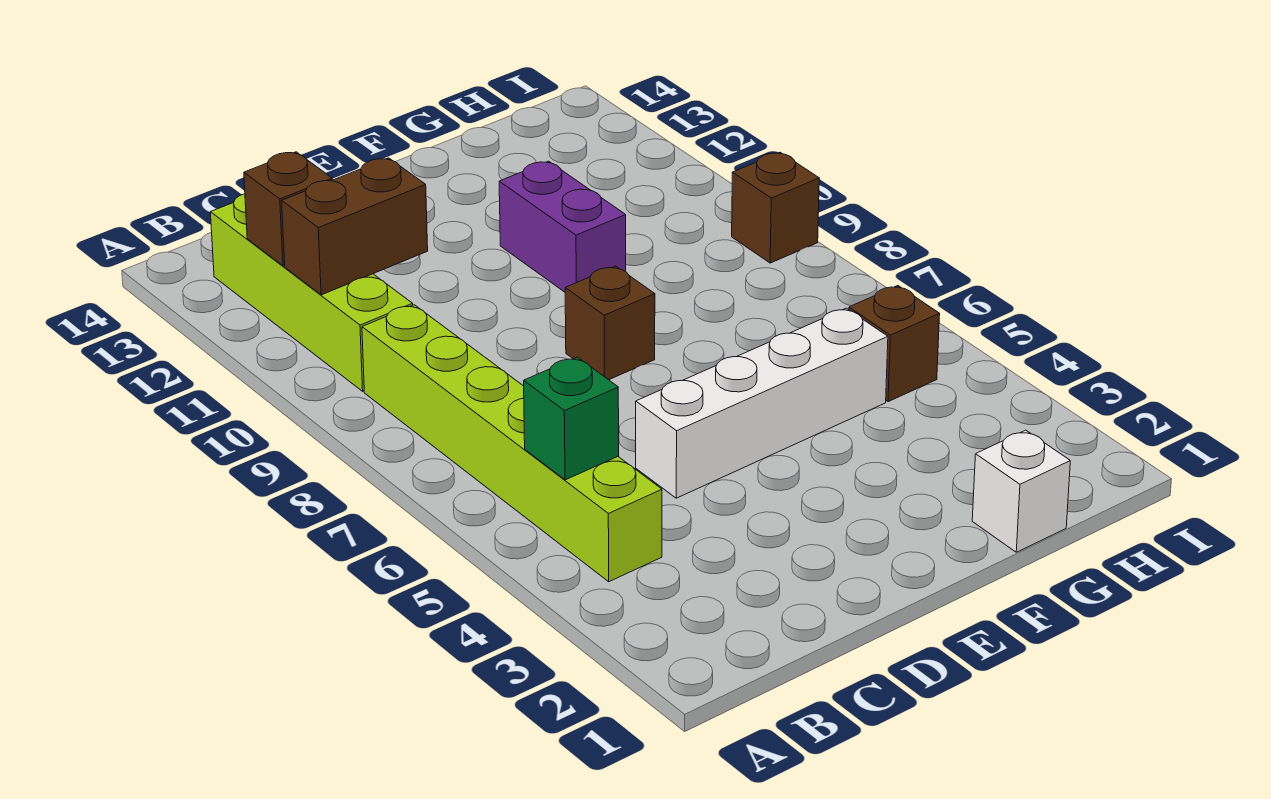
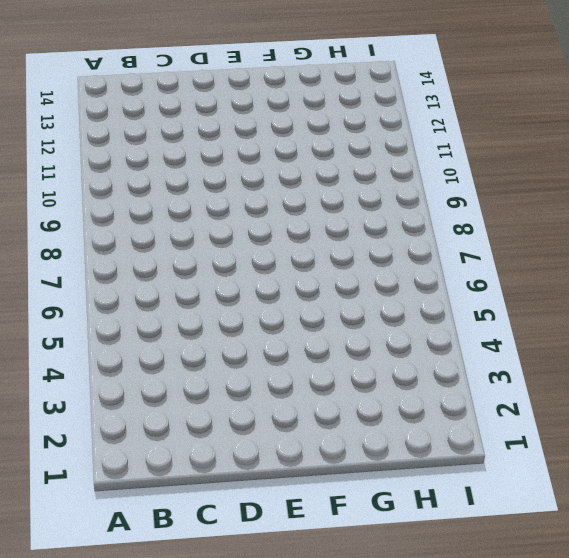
none -> lime brick B4:B9 level 1
none -> lime brick B10:B13 level 1

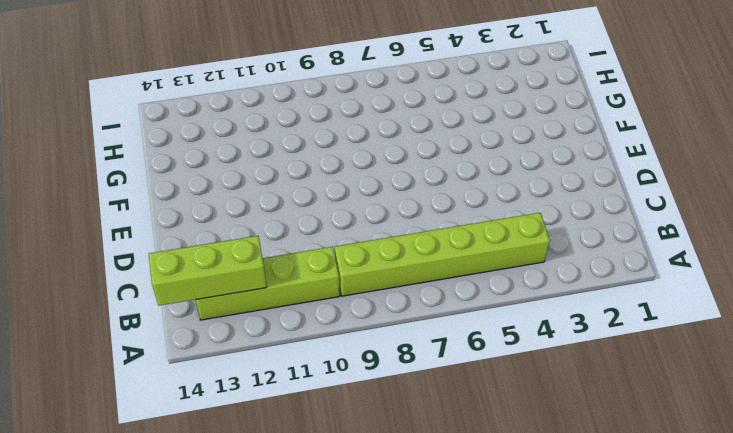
lime brick B12:B14 level 2 -> brown brick B12 level 2
none -> white brick D5:G5 level 1
none -> brown brick E8 level 1

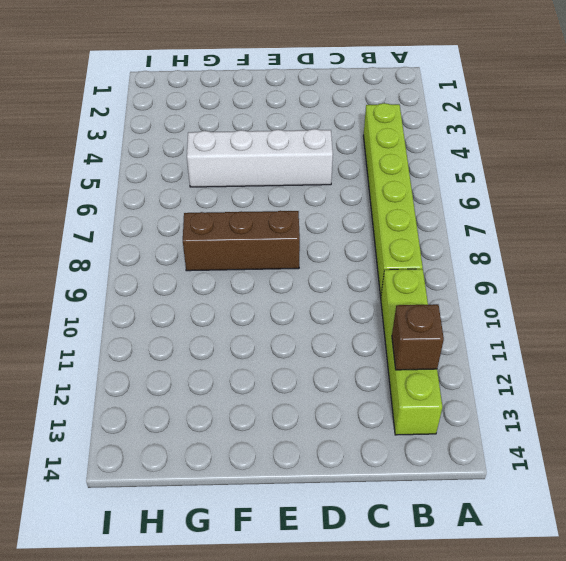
brown brick E8:G8 level 1 -> brown brick E8 level 1
none -> purple brick F10:F11 level 1
none -> white brick G1 level 1

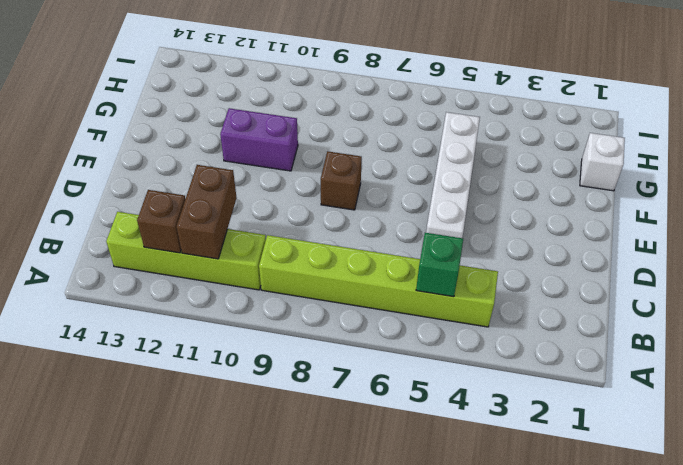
none -> brown brick H5 level 1
none -> brown brick I9 level 1

